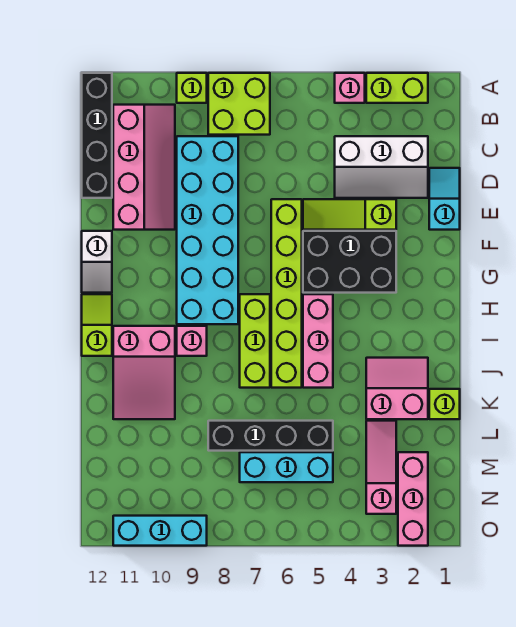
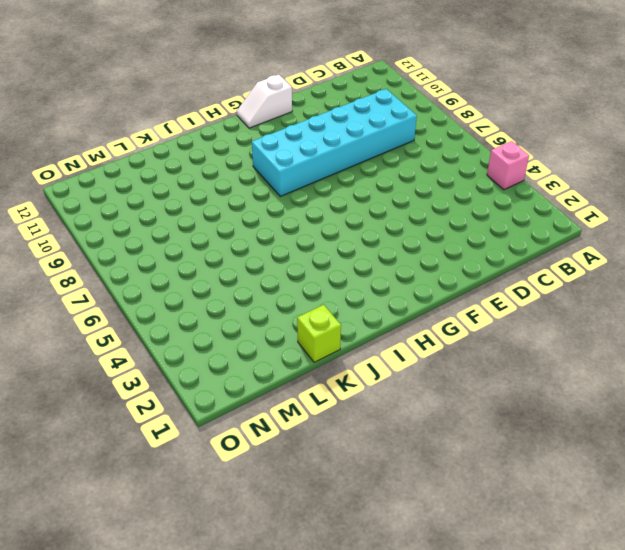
none -> lime brick A2:A3 level 1
none -> lime brick A7:B8 level 1
none -> lime brick A9 level 1

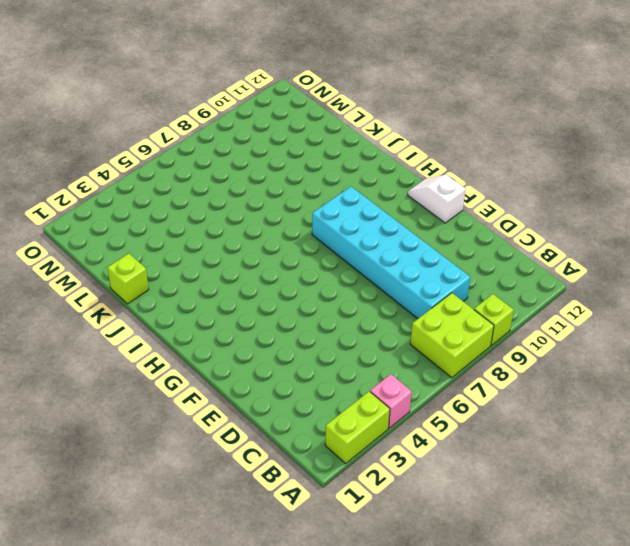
none -> black brick A12:D12 level 1
none -> pink slope B10:E11 level 1 top 11
none -> white slope C2:D4 level 1 top C

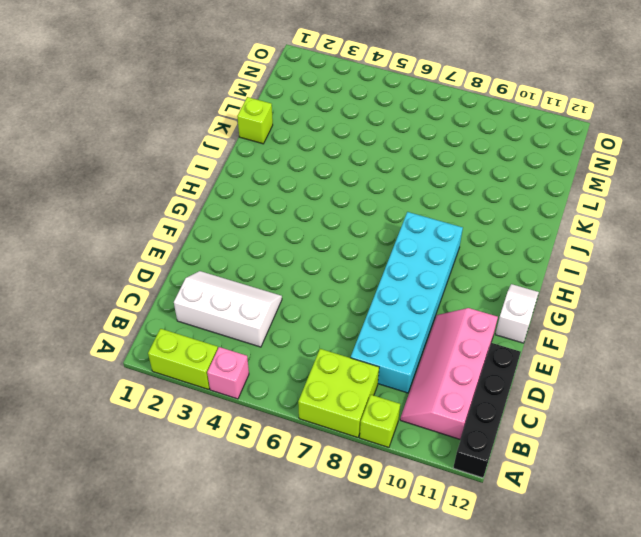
none -> cyan slope D1:E1 level 1 top E
none -> lime slope E3:E5 level 1 top 3
none -> lime brick E6:J6 level 1

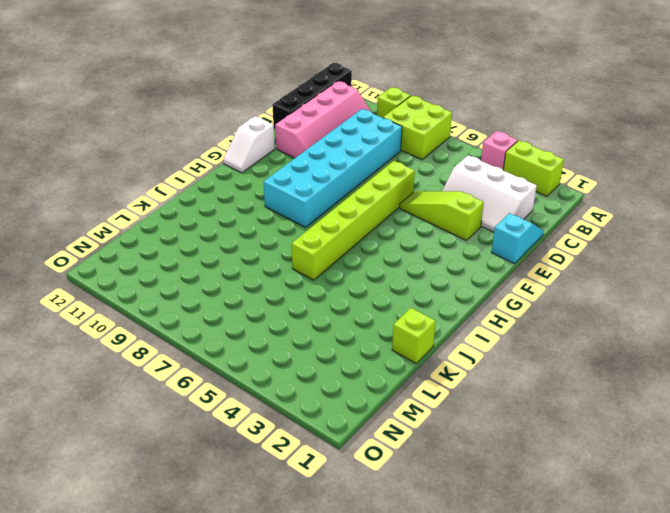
none -> black brick F3:G5 level 1
none -> pink brick H5:J5 level 1
none -> lime brick H7:J7 level 1

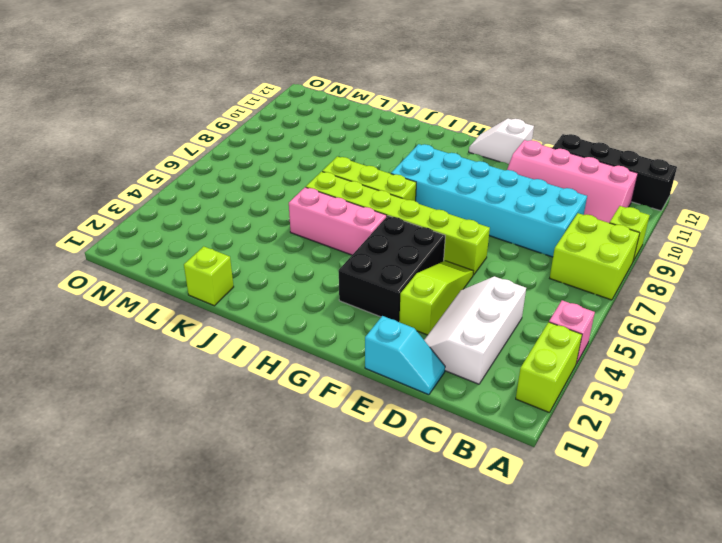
none -> lime slope H12:I12 level 1 top I
none -> pink brick I9 level 1
none -> pink slope I10:K11 level 1 top I

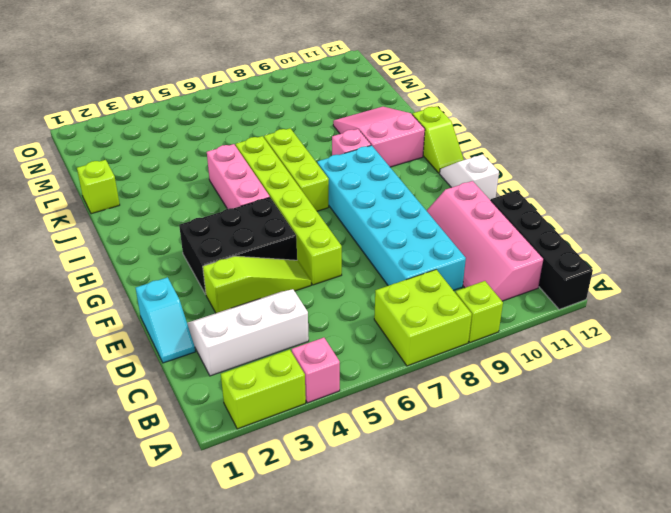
none -> pink slope J2:K3 level 1 top K
none -> pink slope L3:N3 level 1 top N
none -> black brick L5:L8 level 1

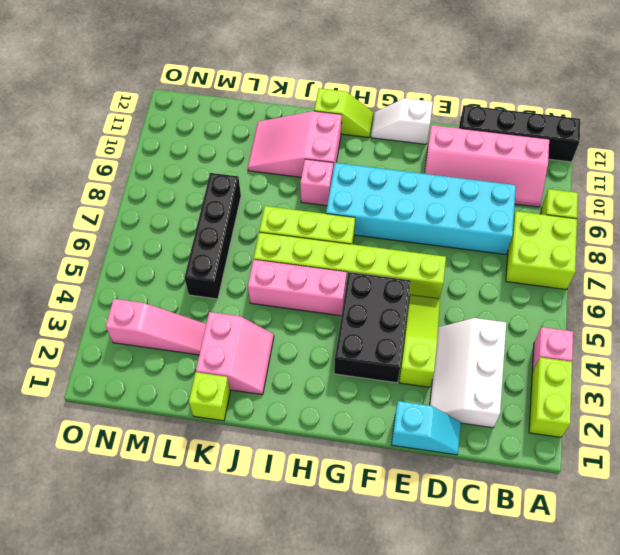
none -> pink brick M2:O2 level 1
none -> cyan brick M5:M7 level 1
none -> cyan brick O9:O11 level 1

